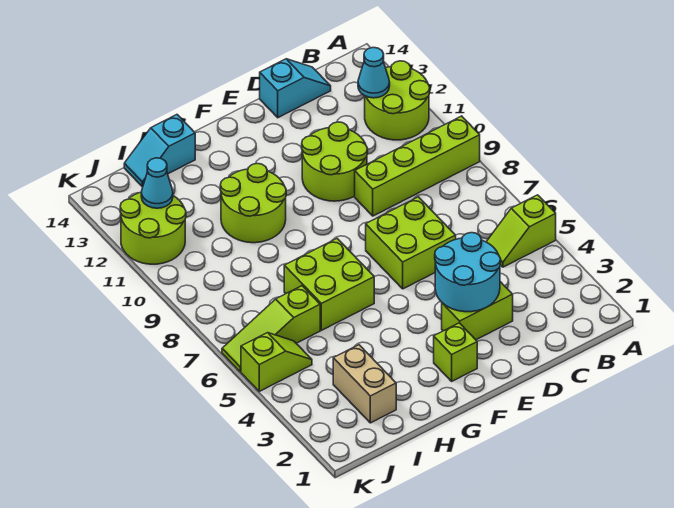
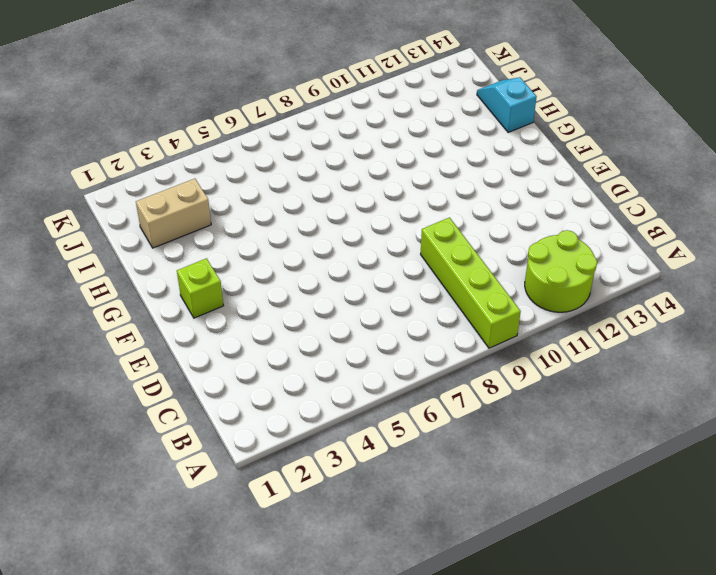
none -> lime slope A5:B5 level 1 top A
none -> cyan slope C14:D14 level 1 top D
none -> lime brick D3:E3 level 1

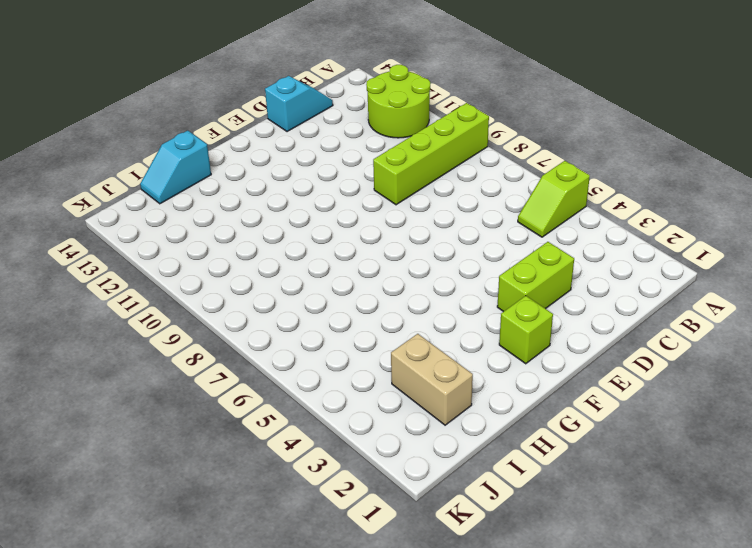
none -> lime brick D6:E7 level 1
none -> lime round brick D10:E11 level 1
none -> lime brick G6:H7 level 1

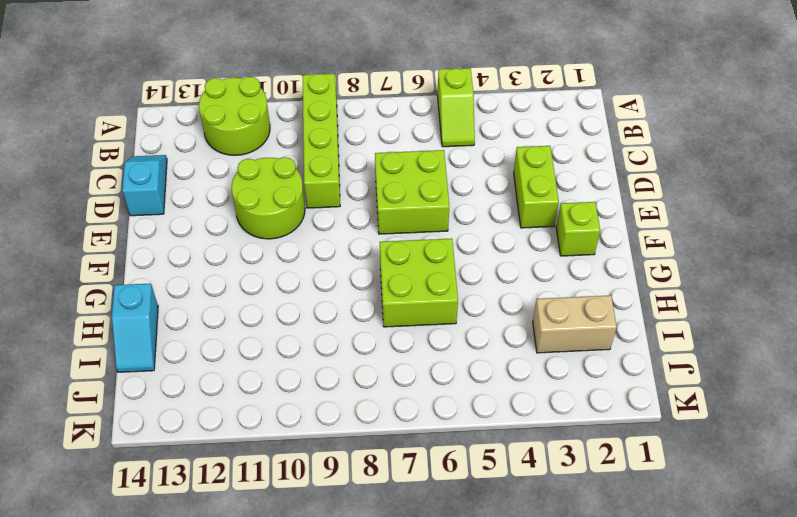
none -> lime round brick G10:H11 level 1
none -> lime slope I6:K6 level 1 top I
none -> lime slope J5:K5 level 1 top K

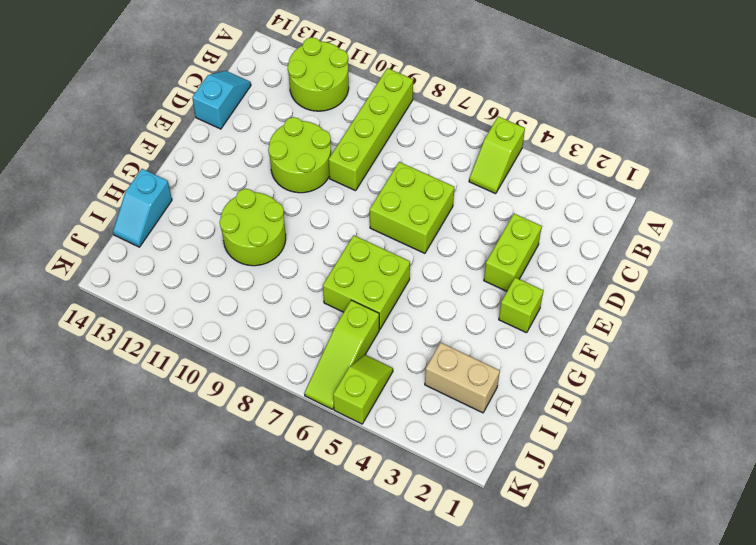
none -> lime round brick J11:K12 level 1
none -> cyan cone B12 level 2
none -> cyan round brick D3:E4 level 2

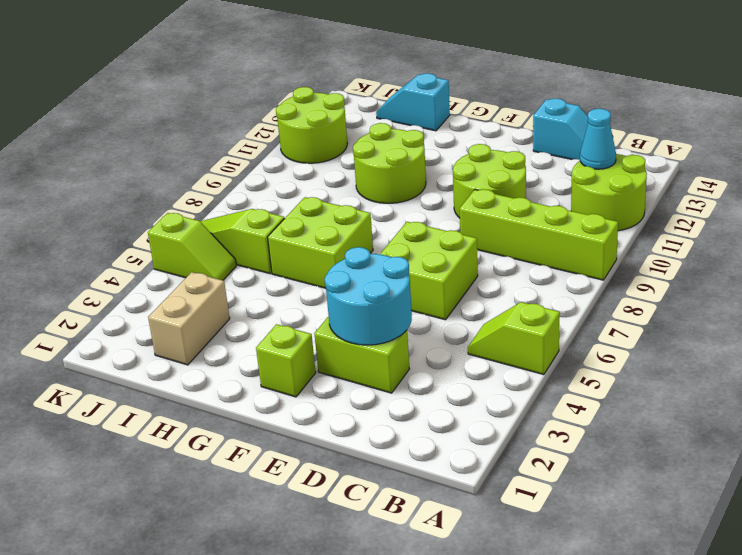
none -> cyan cone J12 level 2

